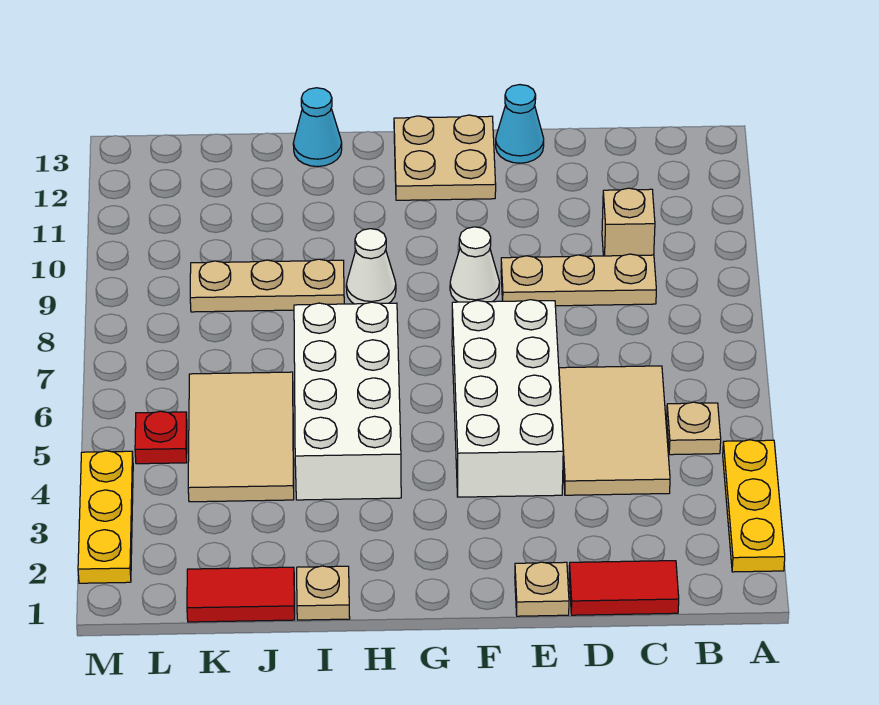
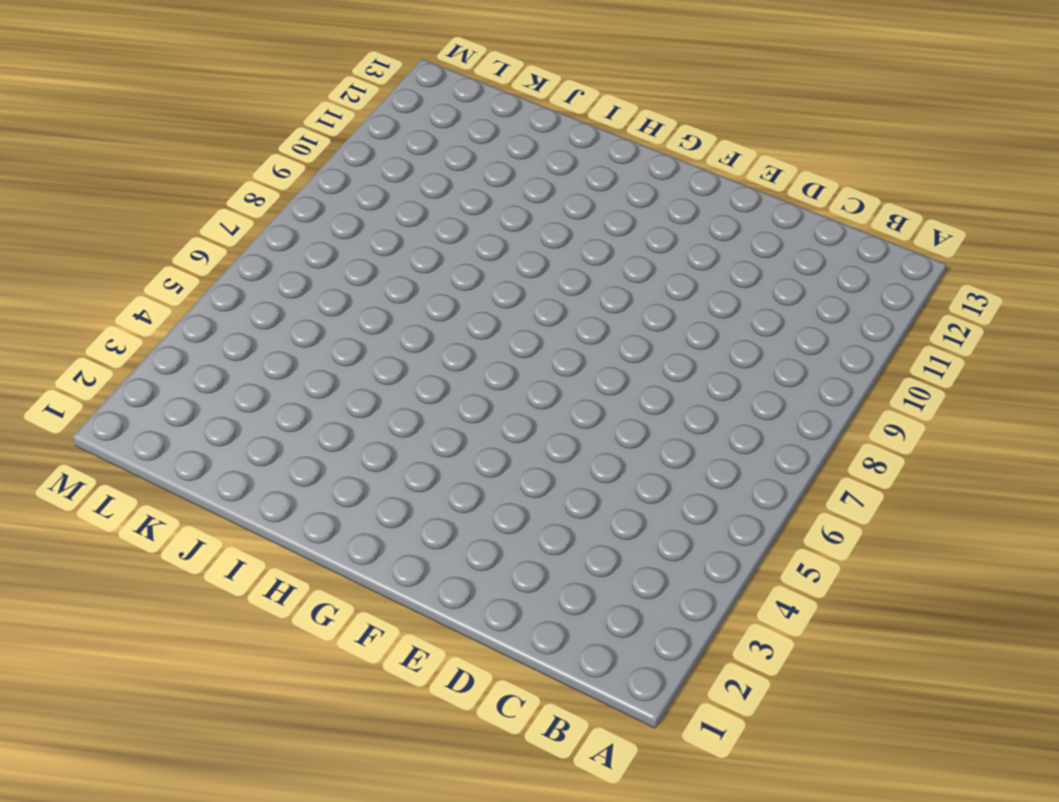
none -> yellow plate A2:A4 level 1
none -> tan plate B5 level 1
none -> red tile C1:D1 level 1

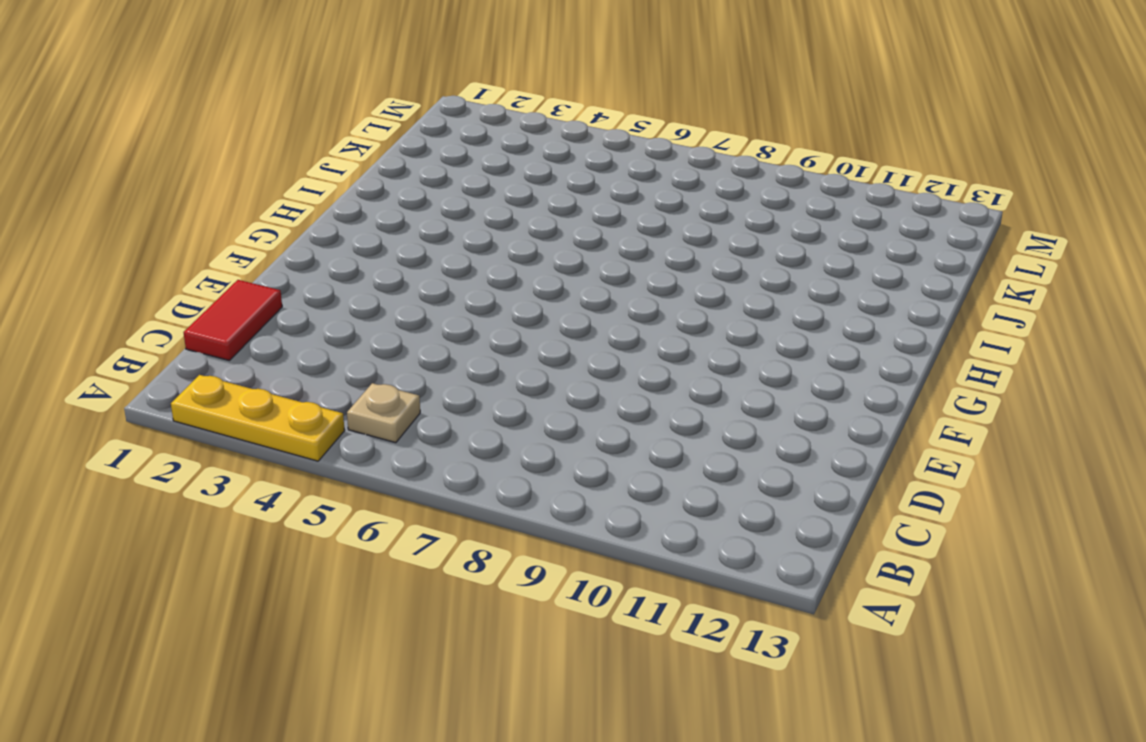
none -> tan tile C4:D6 level 1
none -> tan plate C9:E9 level 1
none -> tan brick C10 level 1

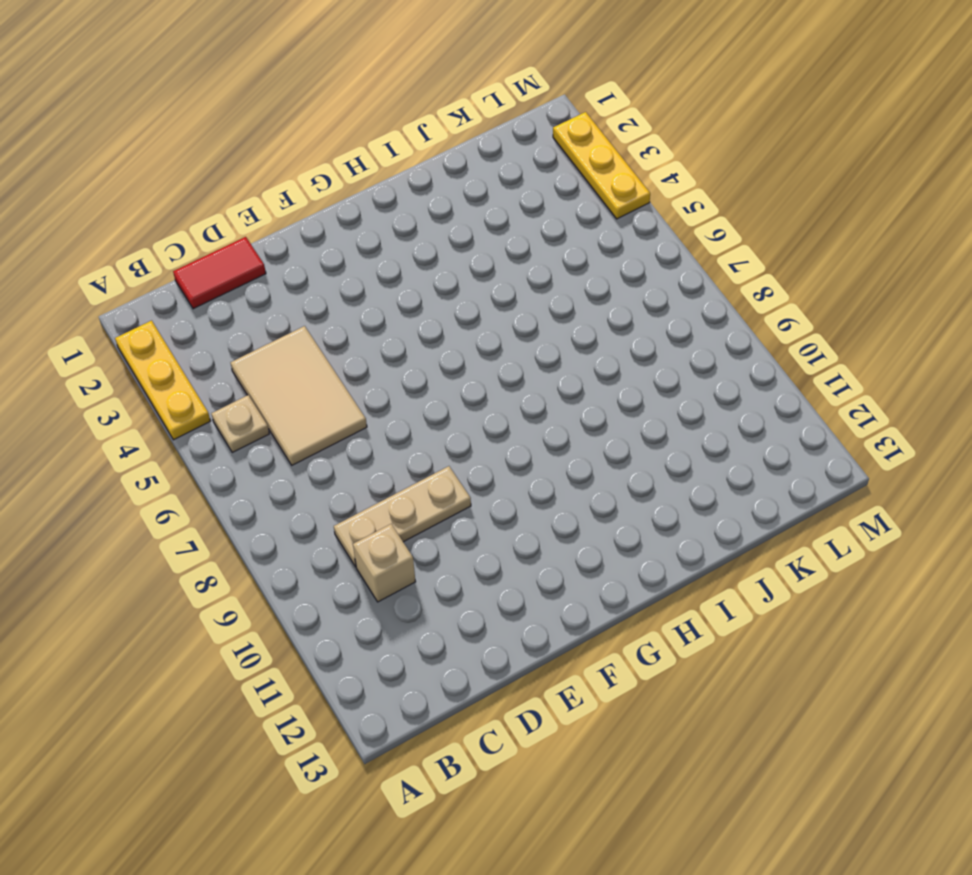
none -> tan plate E1 level 1
none -> white brick E4:F7 level 1
none -> cyan cone E13 level 1

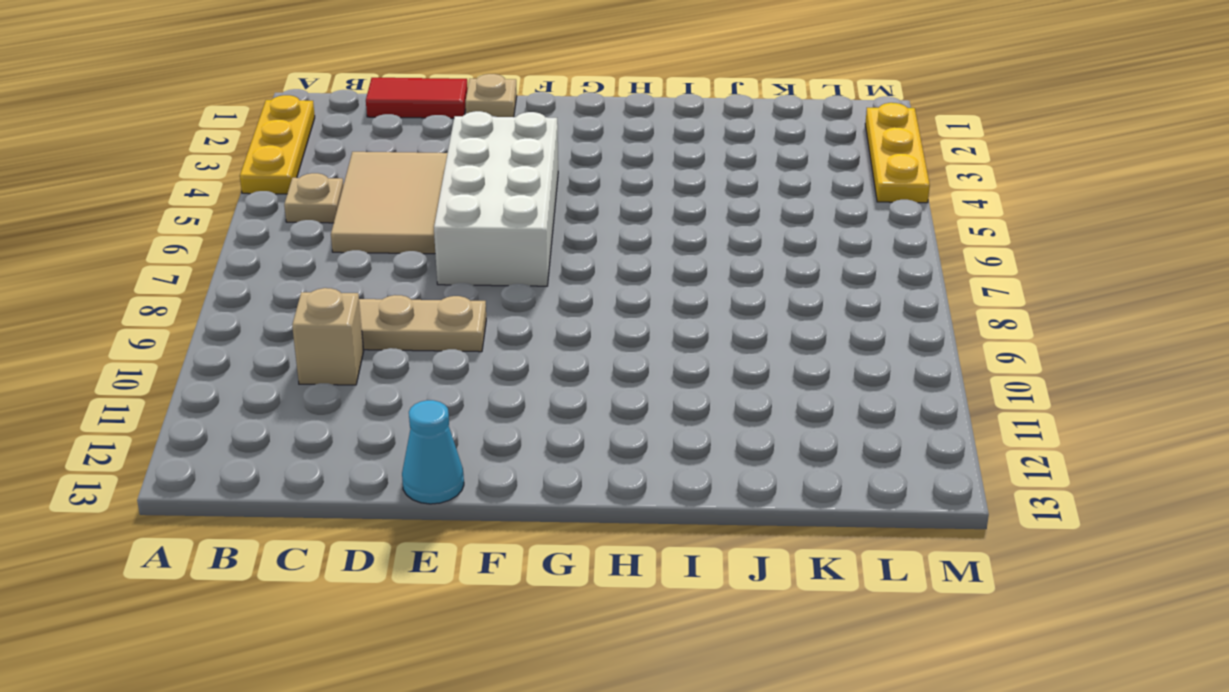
none -> white cone F9 level 1
none -> tan plate F12:G13 level 1
none -> white brick H4:I7 level 1

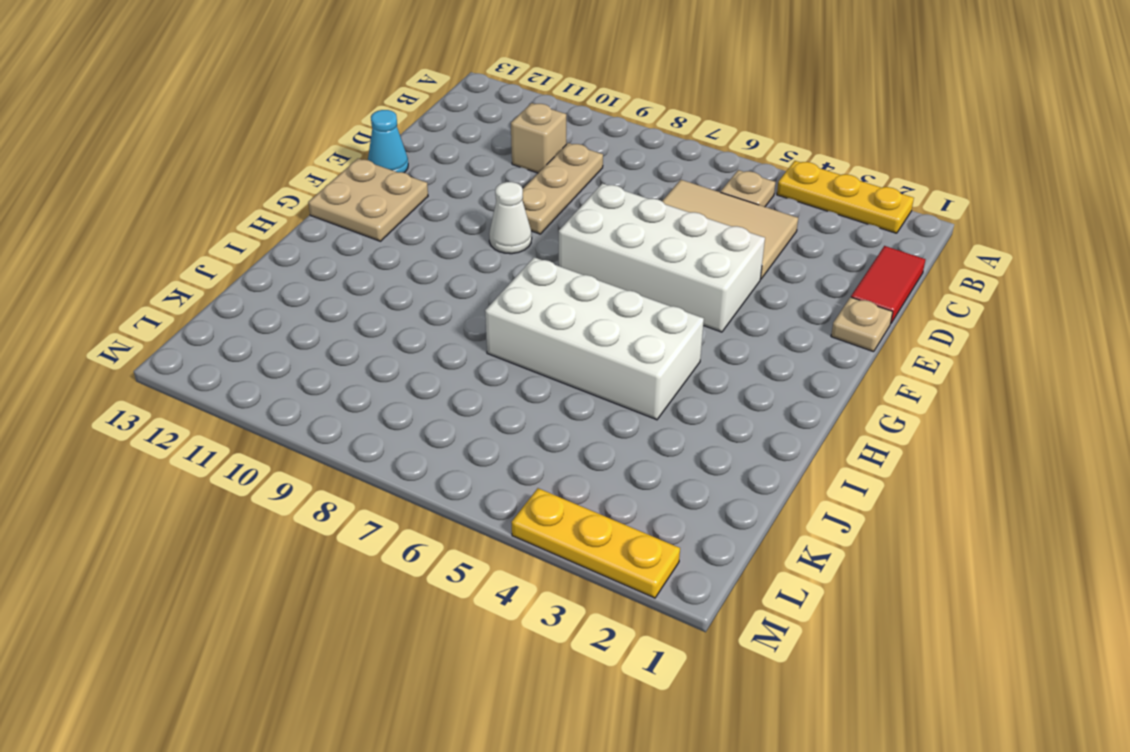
none -> white cone H9 level 1
none -> tan plate I1 level 1
none -> tan plate I9:K9 level 1

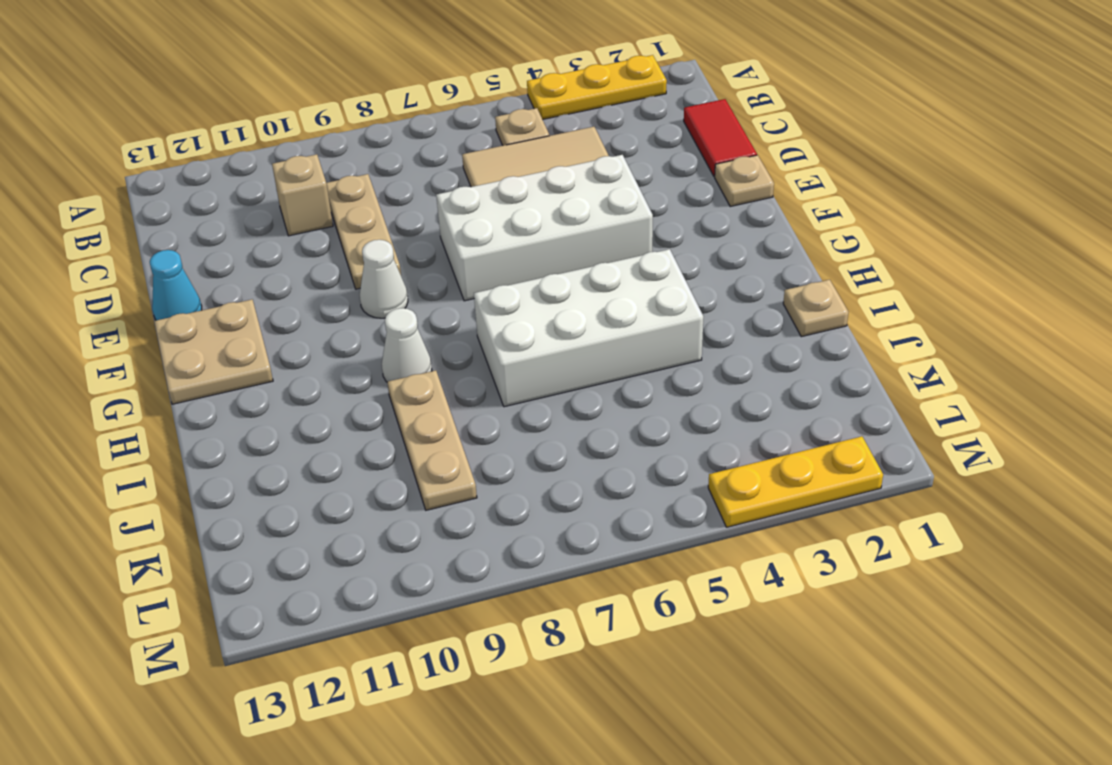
none -> cyan cone I13 level 1
none -> red tile J1:K1 level 1
none -> tan tile J4:K6 level 1

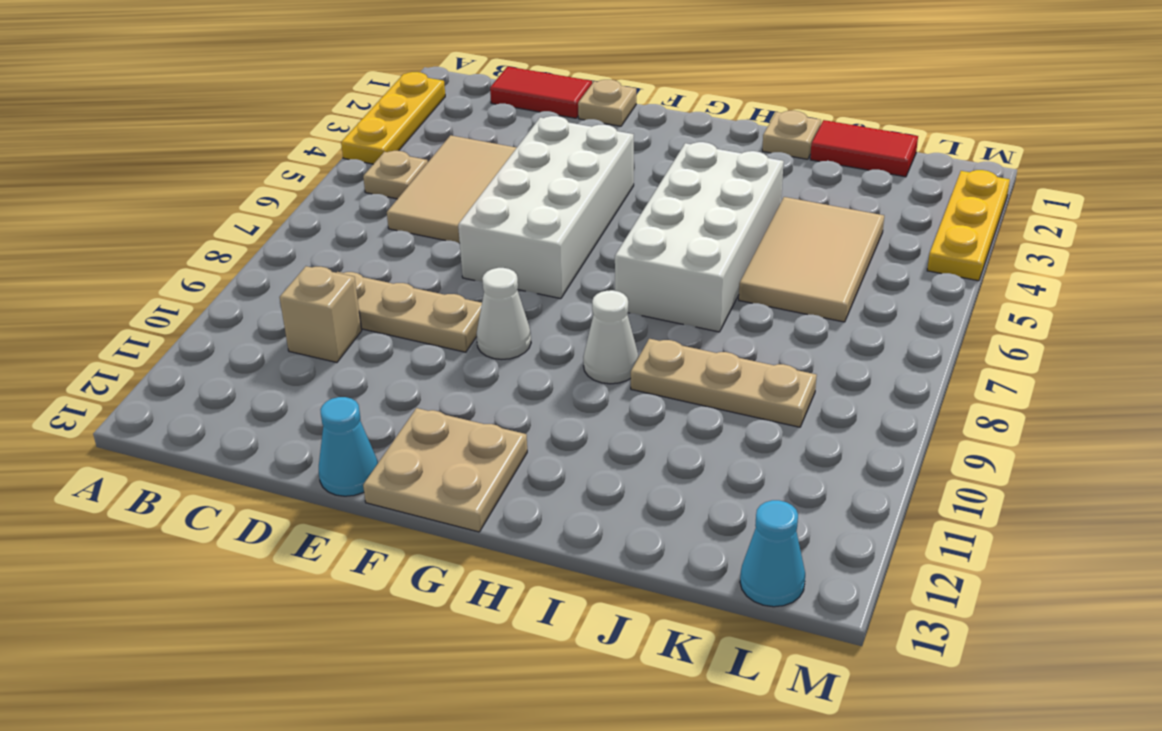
cyan cone L13 level 1 -> cyan cone I13 level 1
none -> red plate L5 level 1

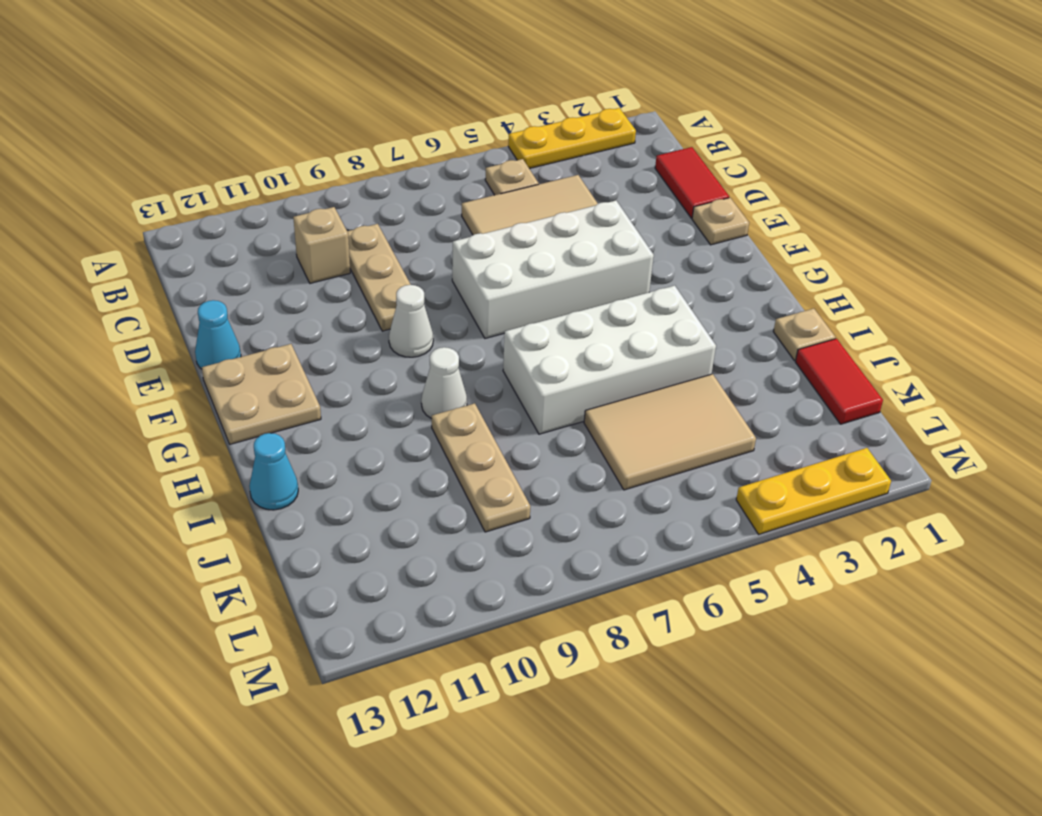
none -> red plate L5 level 1

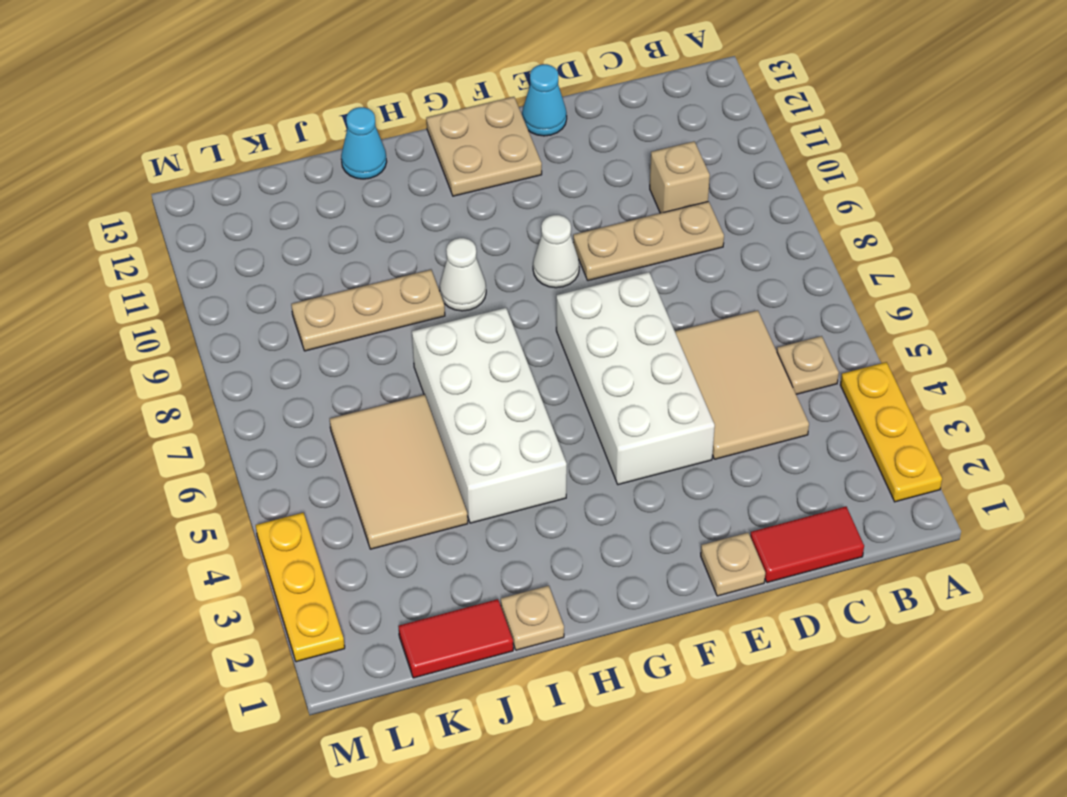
none -> red plate L5 level 1

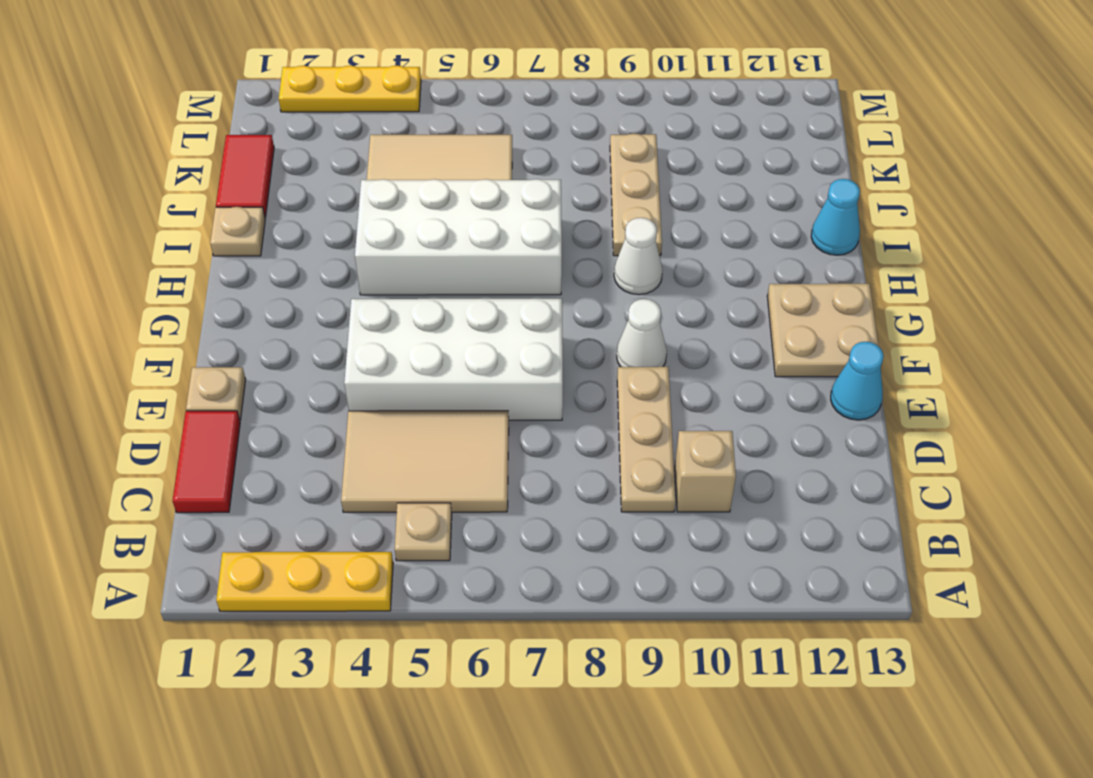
none -> red plate L5 level 1

